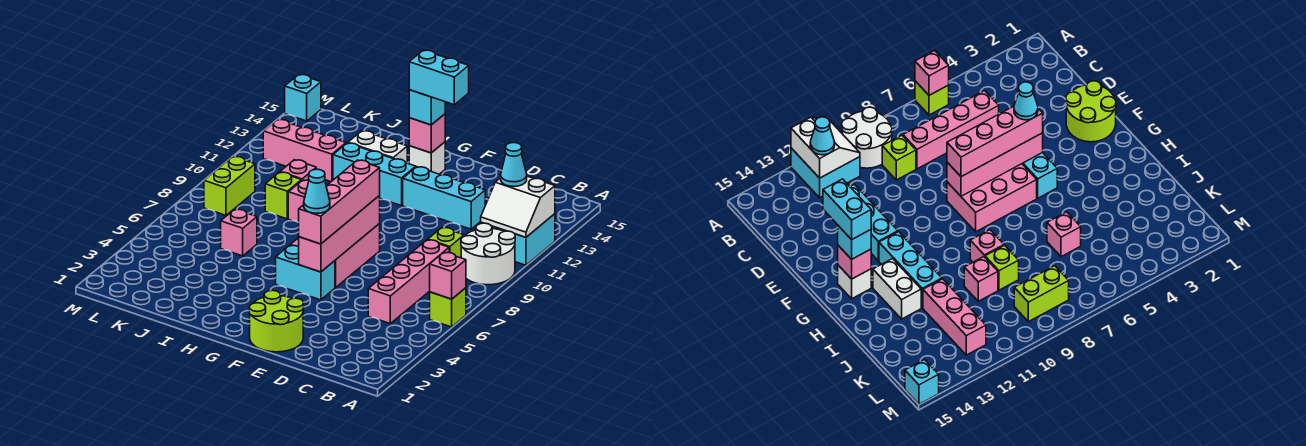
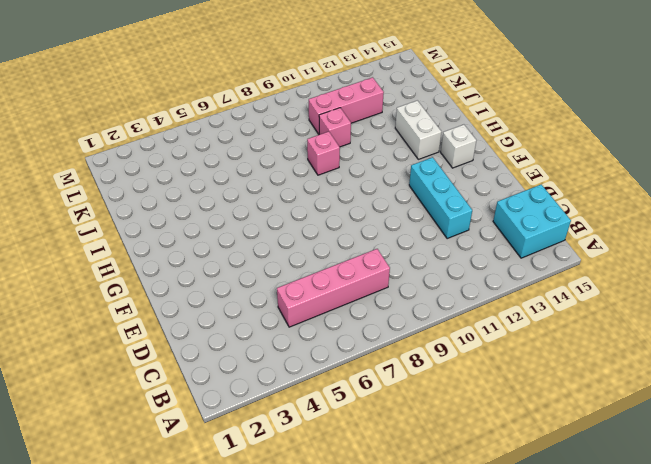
cyan brick B14:C15 level 1 -> cyan brick A11:B12 level 1
pink brick K10:K12 level 1 -> pink brick J12:L12 level 1
none -> lime brick A6 level 1
none -> white round brick A9:B10 level 1
none -> lime brick C9 level 1

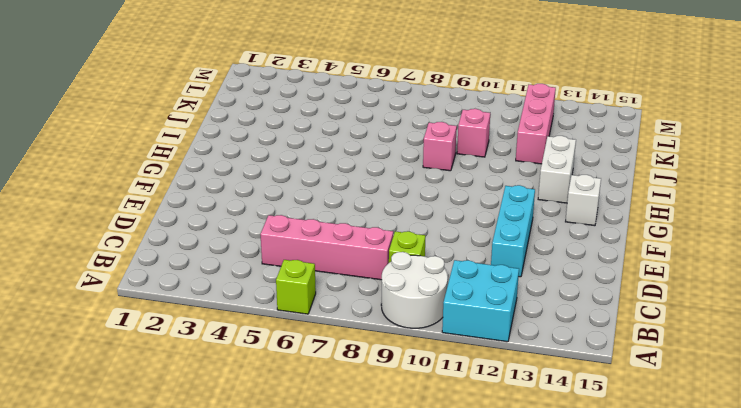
none -> lime round brick E1:F2 level 1
none -> cyan brick F5:G5 level 1
none -> pink brick F6:G8 level 1

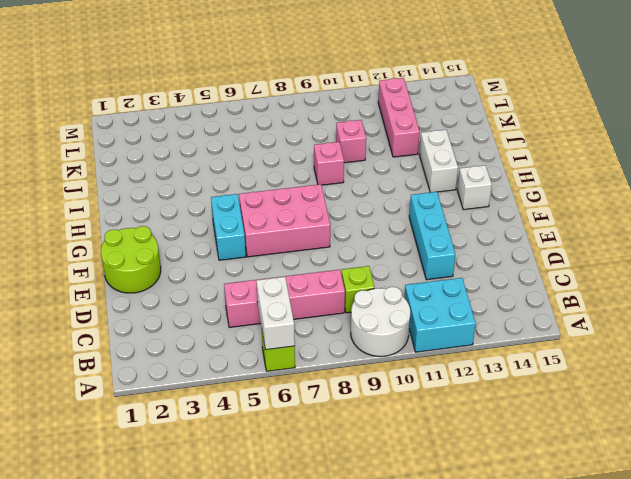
white brick A6:B6 level 2 -> pink brick A6 level 2
none -> cyan brick G12:I12 level 1
none -> pink brick J6 level 1
none -> lime brick J9 level 1

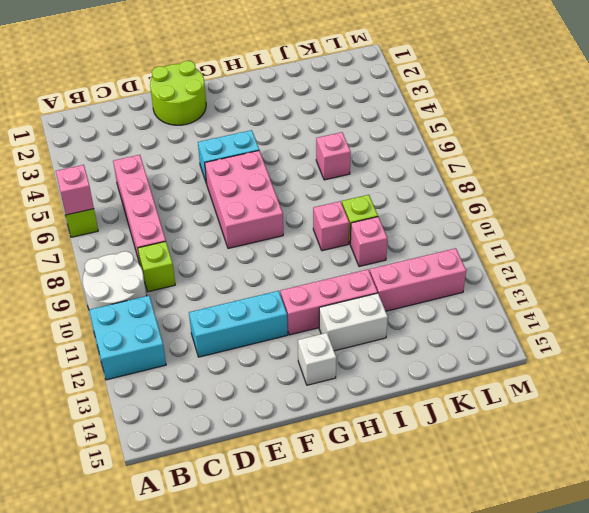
pink brick G12:I12 level 1 -> cyan brick G12:I12 level 1
none -> lime brick L8:L9 level 1
none -> cyan brick M15 level 1
none -> white slope A11:B12 level 2 top 12

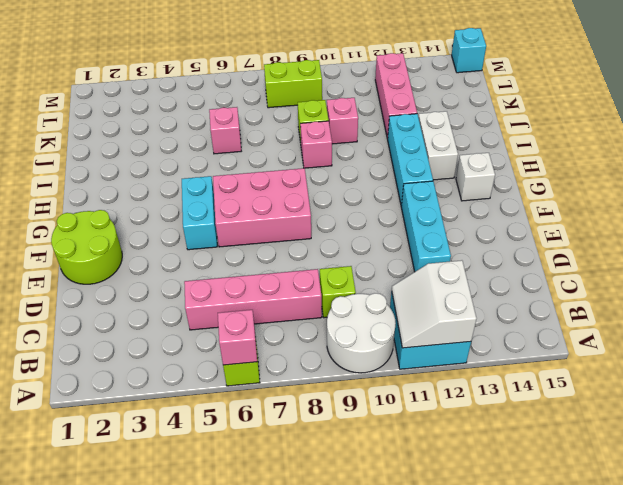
none -> pink brick F5:F8 level 2
none -> pink brick G14 level 2
none -> cyan cone B12 level 3

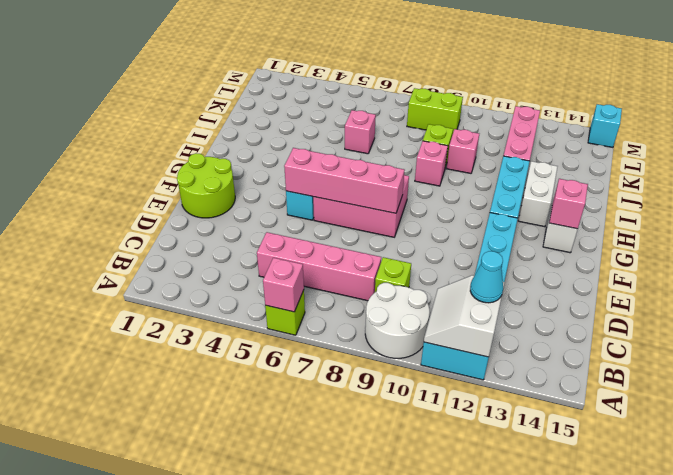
none -> pink brick F5:F8 level 3
none -> cyan brick G14 level 3
none -> cyan cone F5 level 4

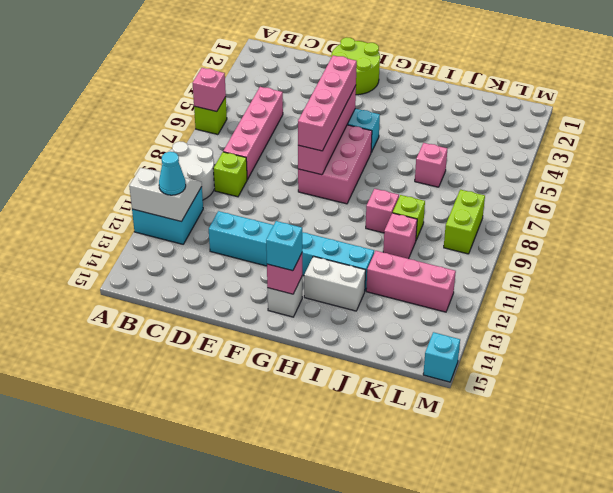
none -> cyan cone F5 level 4
none -> cyan brick F14:G14 level 4

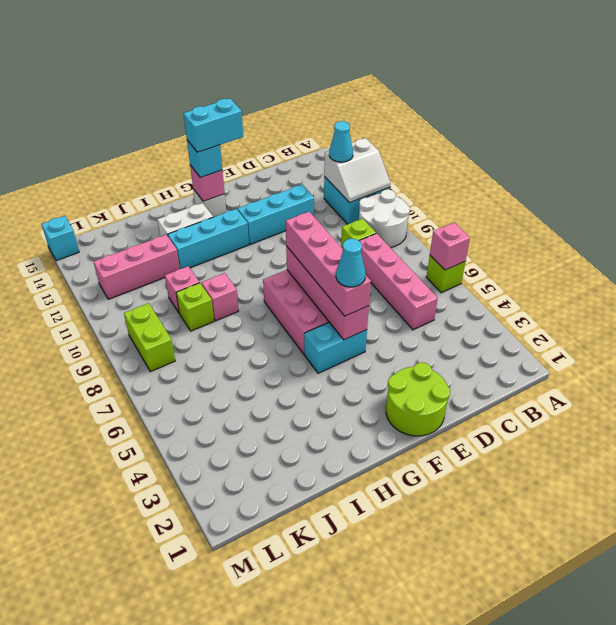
none -> pink brick J6 level 1

